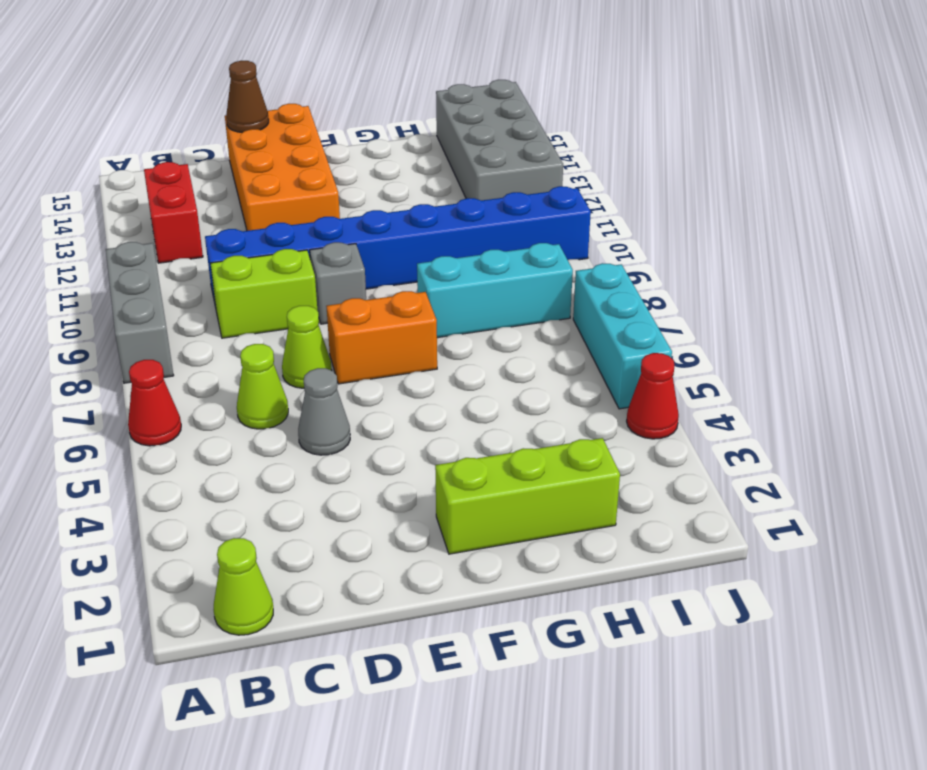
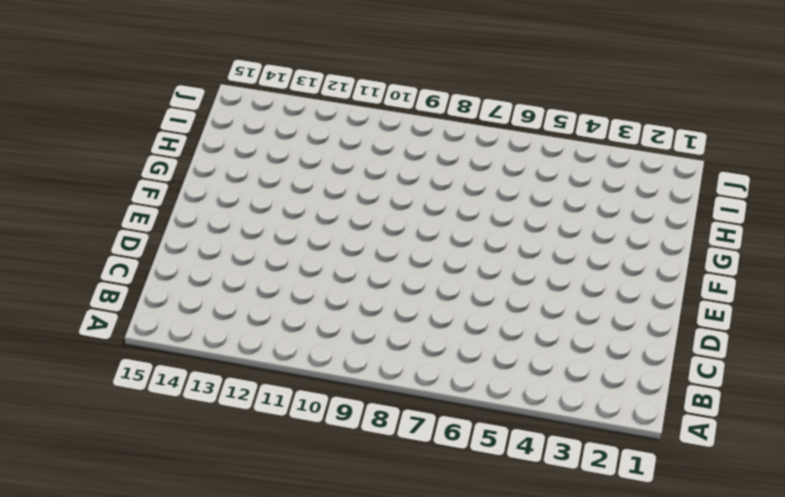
none -> red cone A6 level 1
none -> grey brick A8:A10 level 1
none -> lime cone B1 level 1

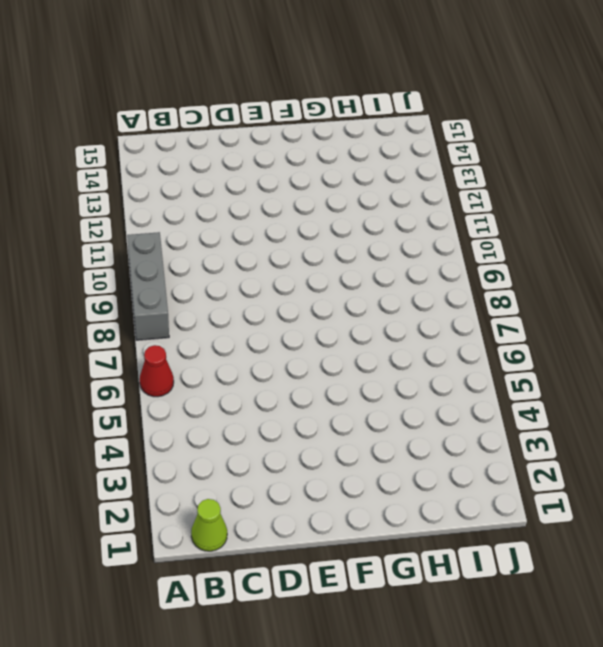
none -> red brick B12:B13 level 1
none -> lime cone C6 level 1
none -> lime brick C9:D9 level 1

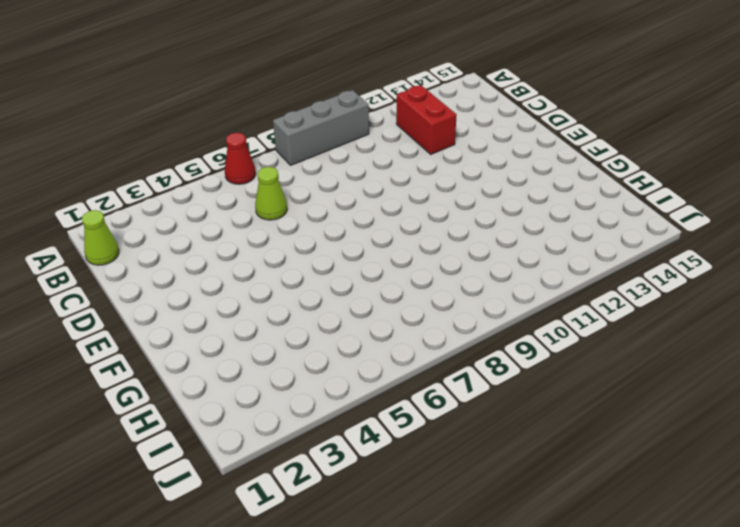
red brick B12:C12 level 1 -> red brick B12:B13 level 1
none -> lime brick C9:D9 level 1
none -> blue brick C10:J10 level 1
none -> grey cone D5 level 1

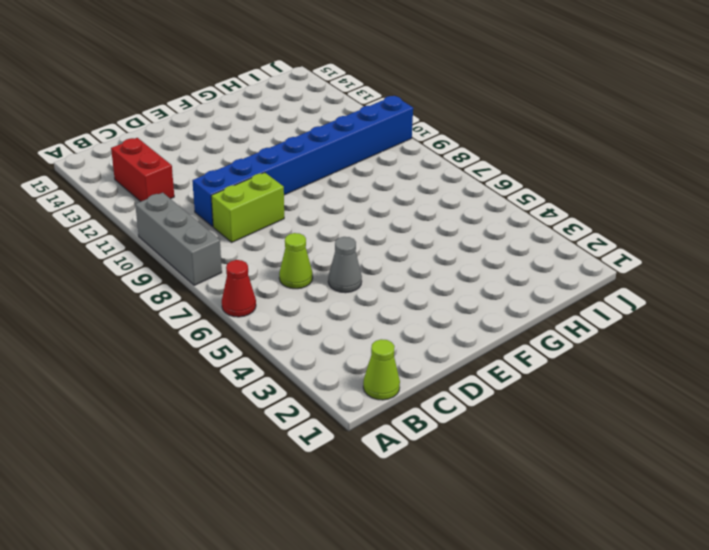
none -> lime cone D7 level 1
none -> orange brick D12:E15 level 1
none -> orange brick E7:F7 level 1

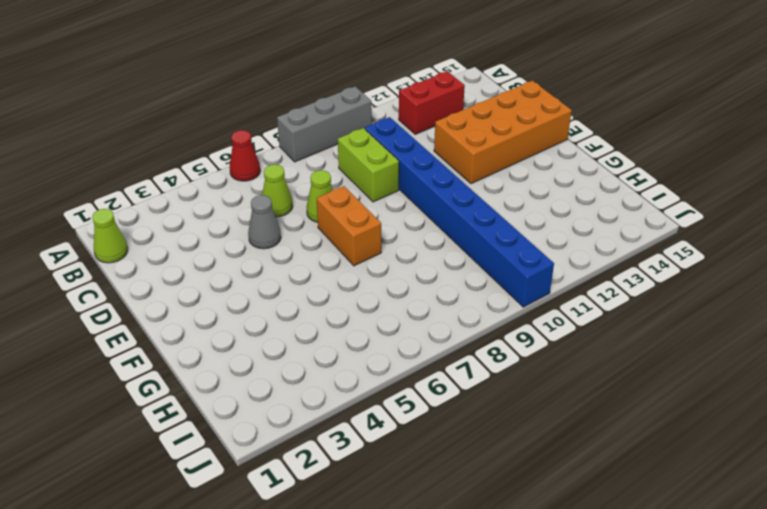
none -> grey brick E9 level 1
none -> lime brick F2:H2 level 1
none -> cyan brick G8:I8 level 1

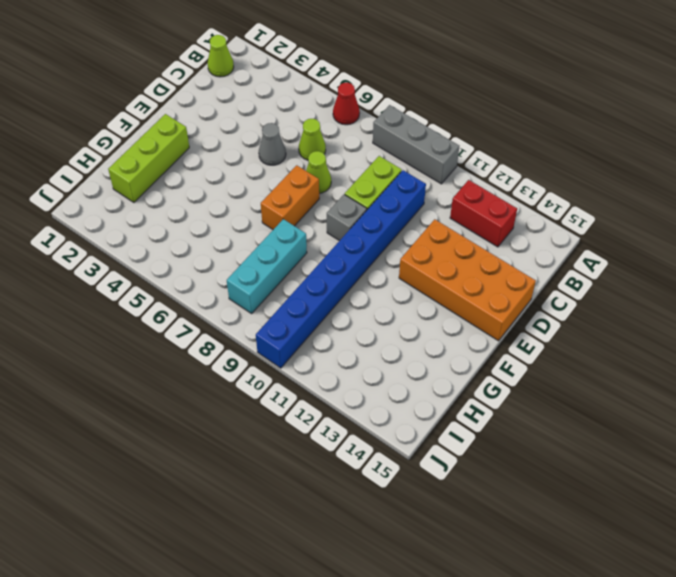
none -> grey brick I12:J15 level 1
none -> red cone J4 level 1
none -> cyan brick J5:J7 level 1

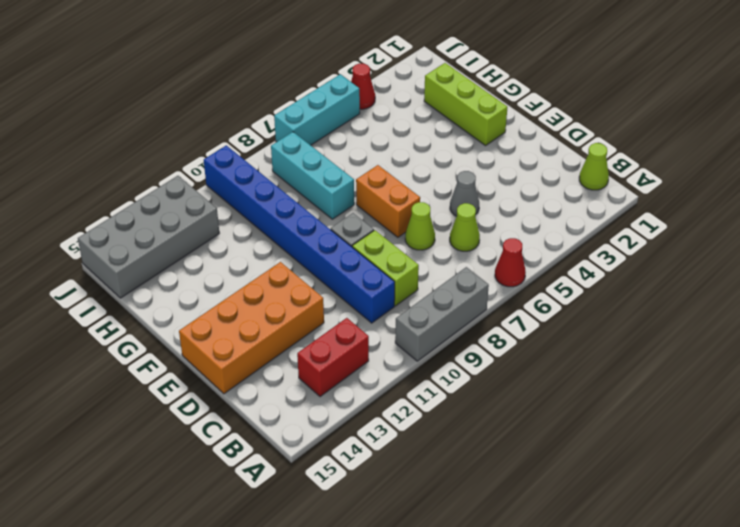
none -> brown cone D15 level 2

